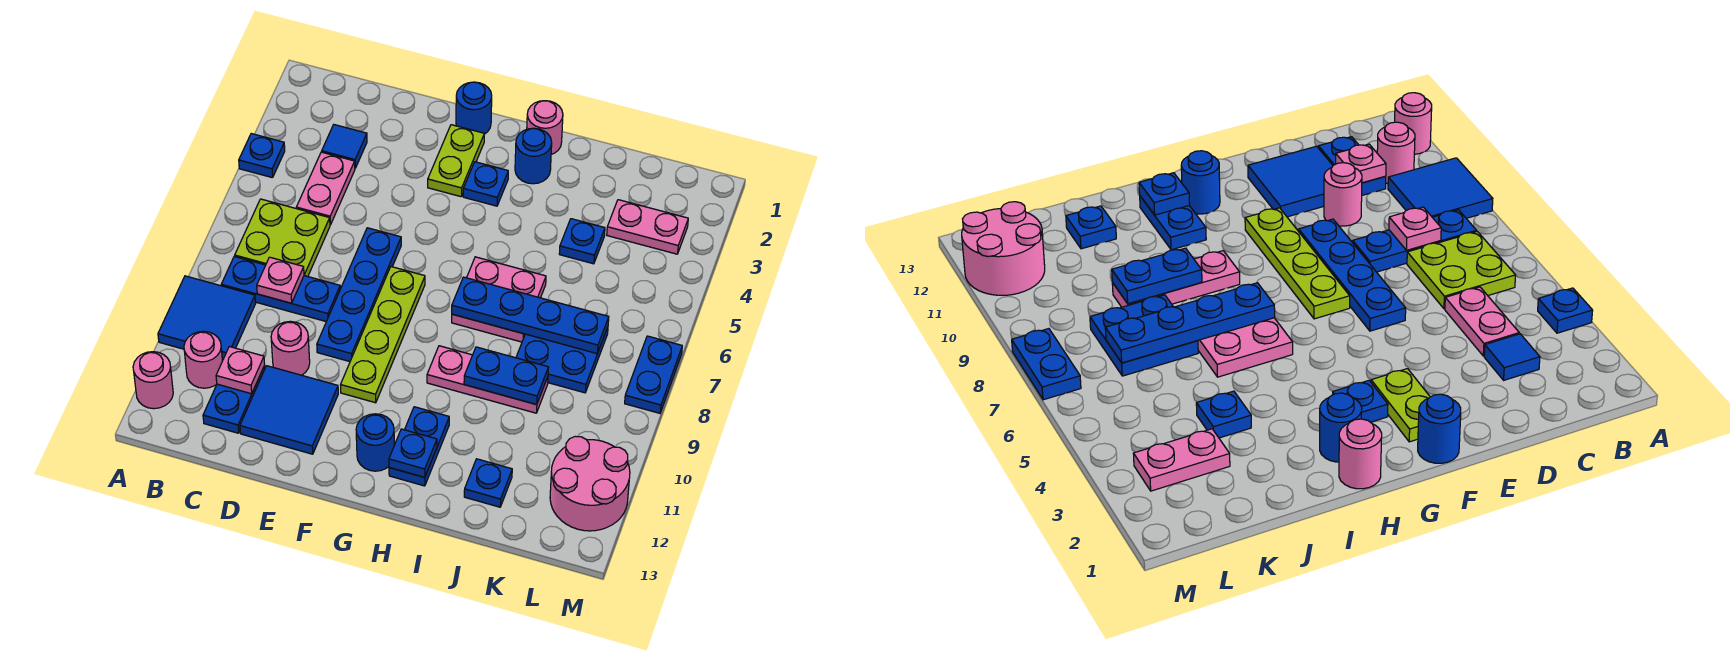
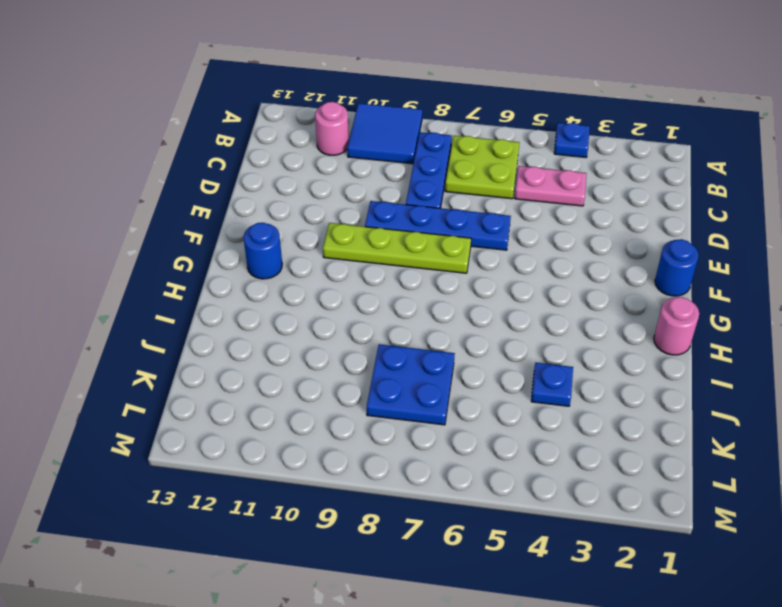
none -> pink round brick A12 level 1
none -> blue tile C3 level 1
none -> blue plate C11:C12 level 1
none -> pink round brick D10 level 1

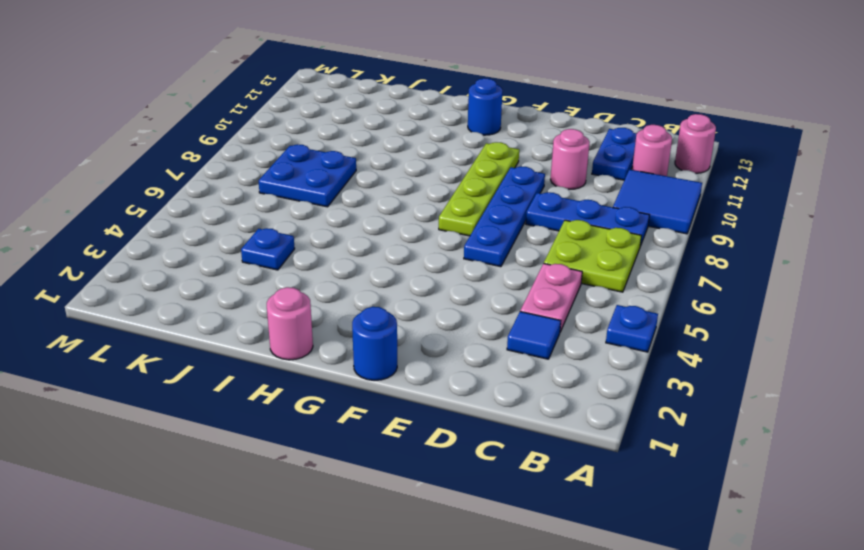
none -> blue tile D11:E12 level 1
none -> lime plate F2:F3 level 1
none -> blue plate G3 level 1
none -> blue round brick H2 level 1

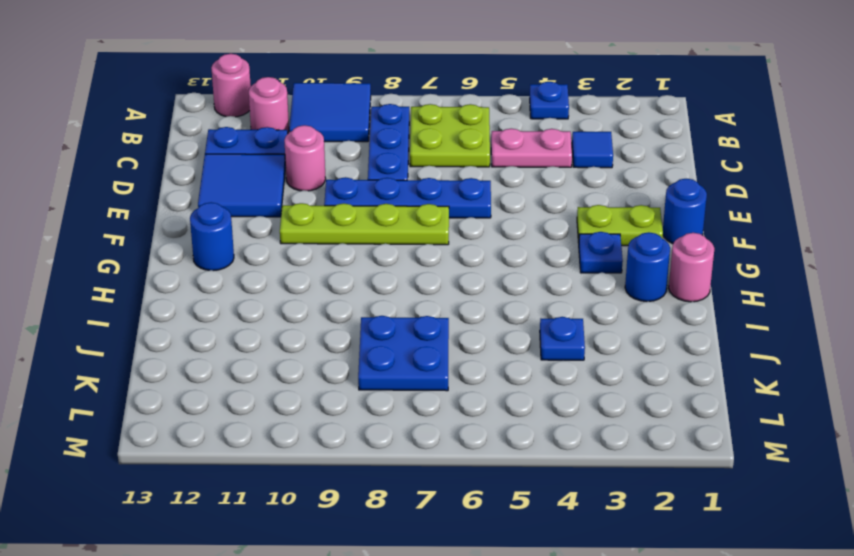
none -> pink plate H6:I7 level 1
none -> pink plate H9:J9 level 1
none -> blue plate H11:H12 level 1
none -> blue plate J12 level 1

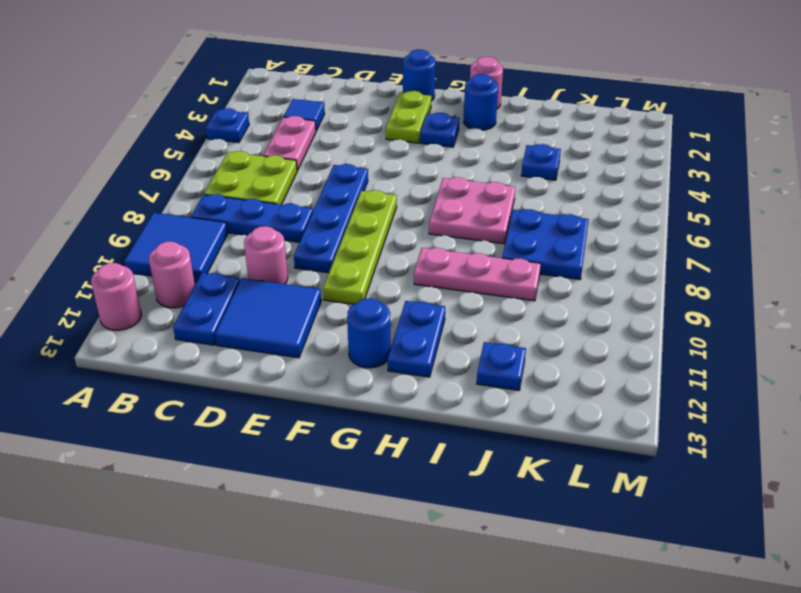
none -> pink plate K3:L3 level 1
none -> pink round brick L11:M12 level 1
none -> blue plate M7:M8 level 1
none -> pink plate C8 level 2

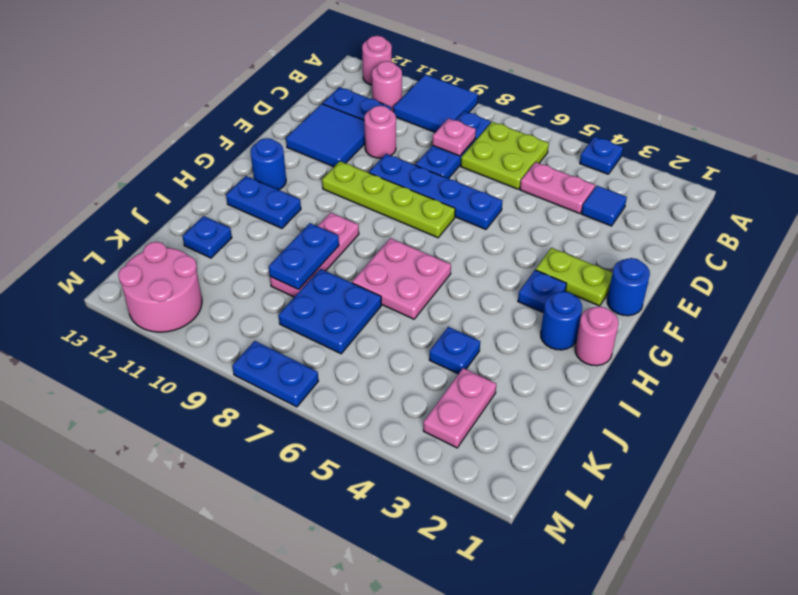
none -> pink plate C11 level 2
none -> blue plate H7:K7 level 2
none -> blue plate H12 level 2

